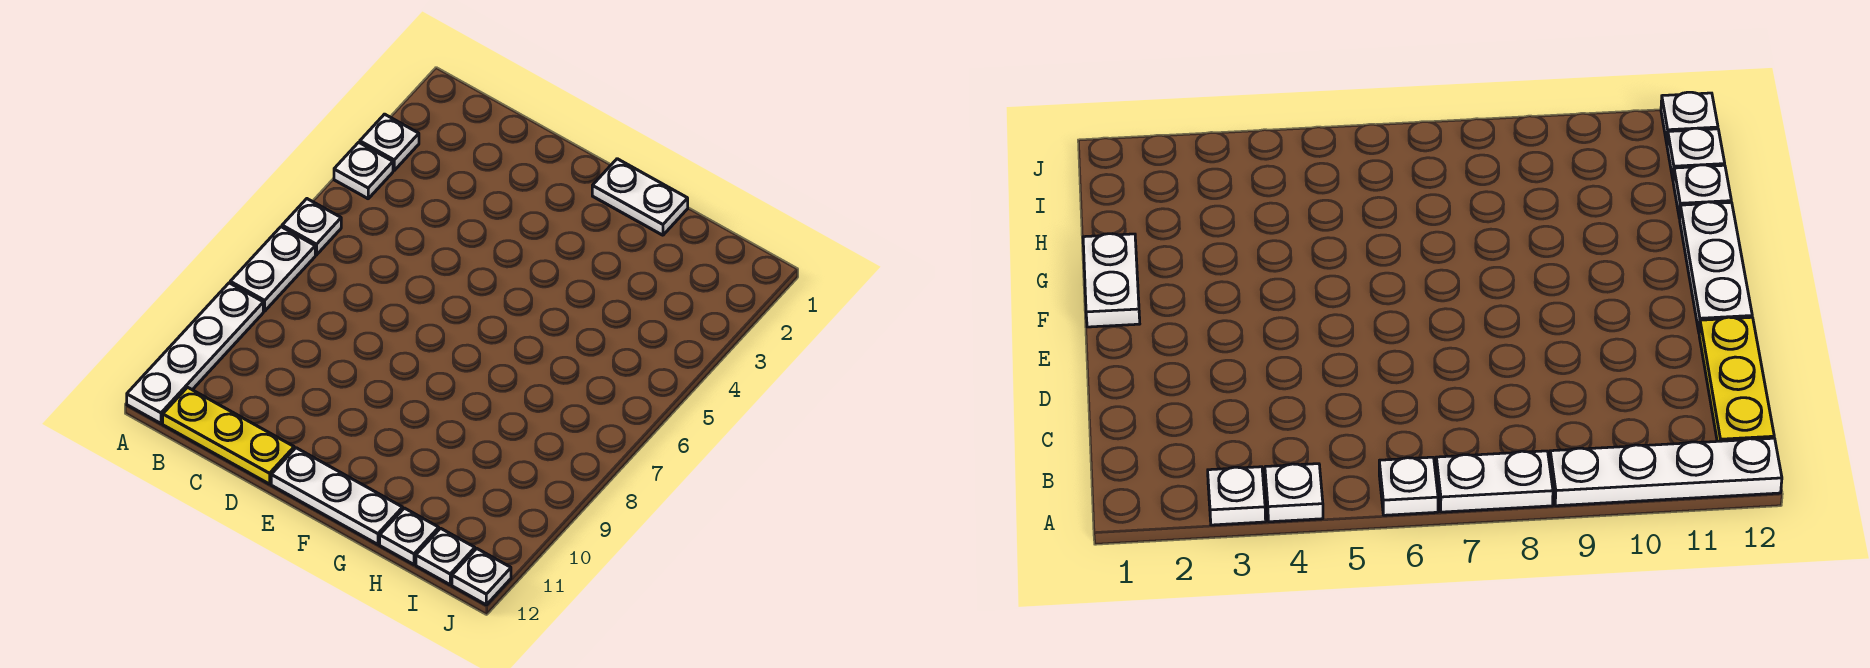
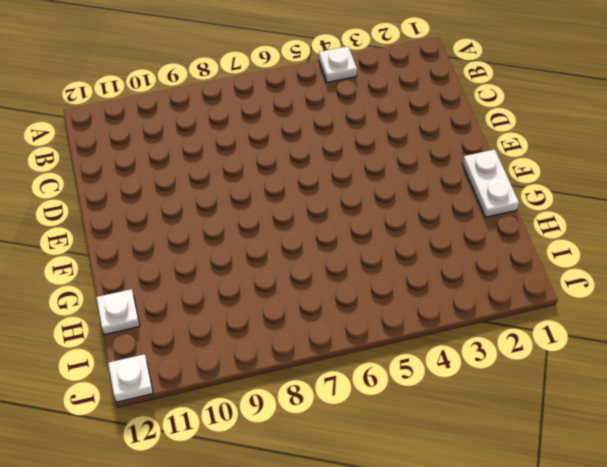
none -> white plate A3 level 1
none -> white plate A6 level 1

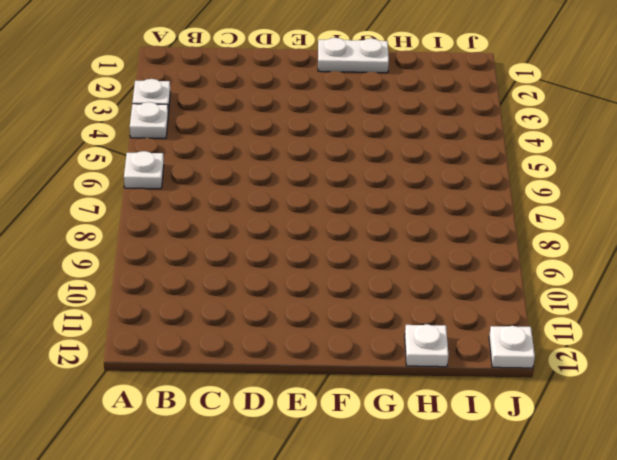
none -> white plate A7:A8 level 1
none -> white plate A9:A12 level 1

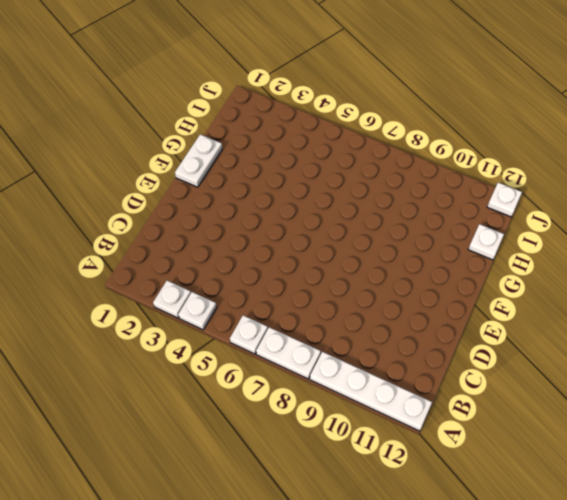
none -> yellow plate B12:D12 level 1
none -> white plate E12:G12 level 1

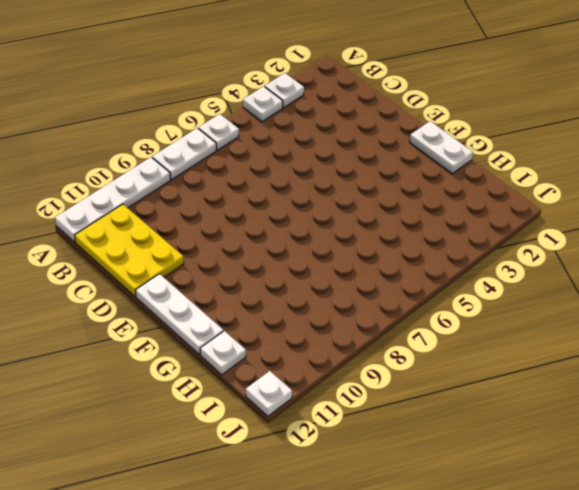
yellow plate B11:D12 level 1 -> yellow plate B12:D12 level 1
none -> white plate I12 level 1

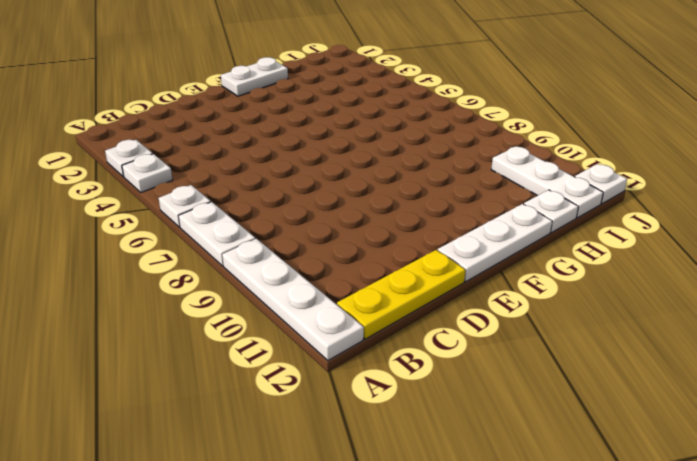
white plate I10:I12 level 1 -> white plate I12 level 1

